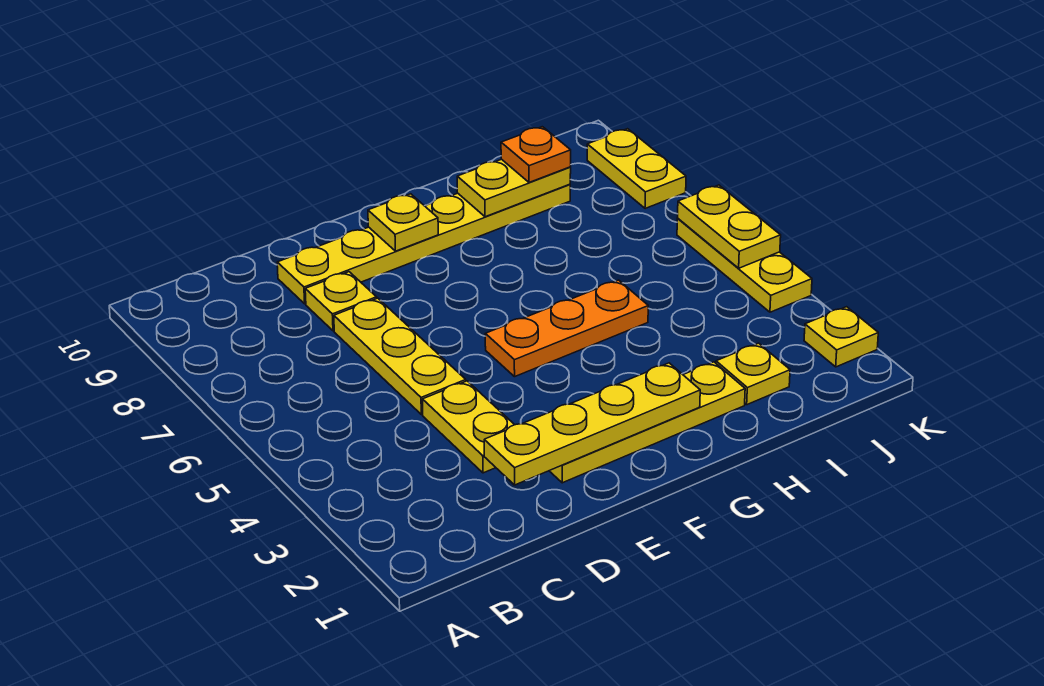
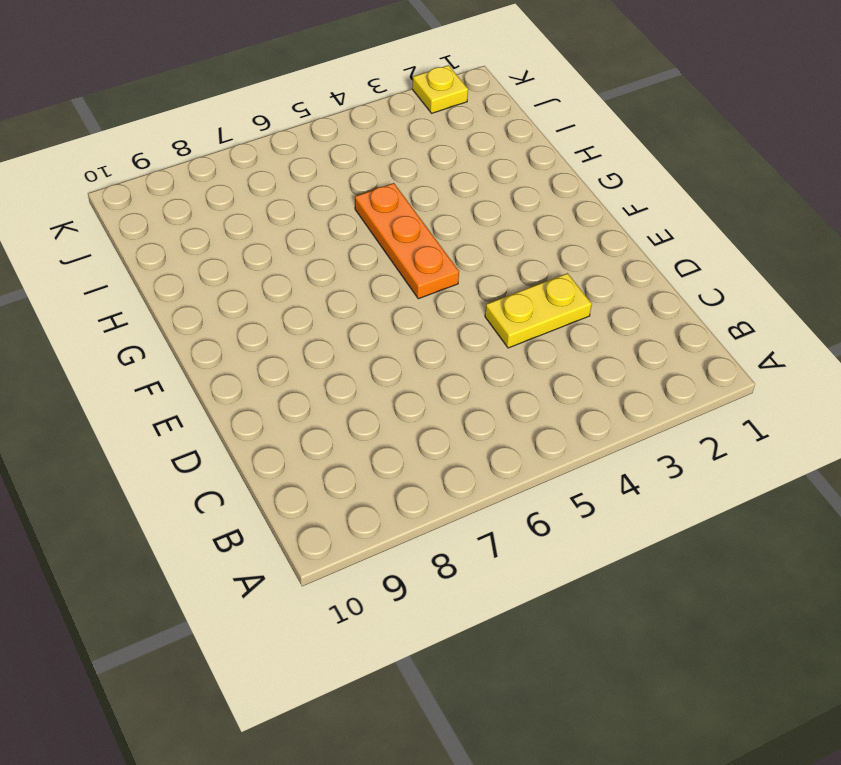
none -> yellow plate D5:D7 level 1
none -> yellow plate D8 level 1
none -> yellow plate D9:I9 level 1

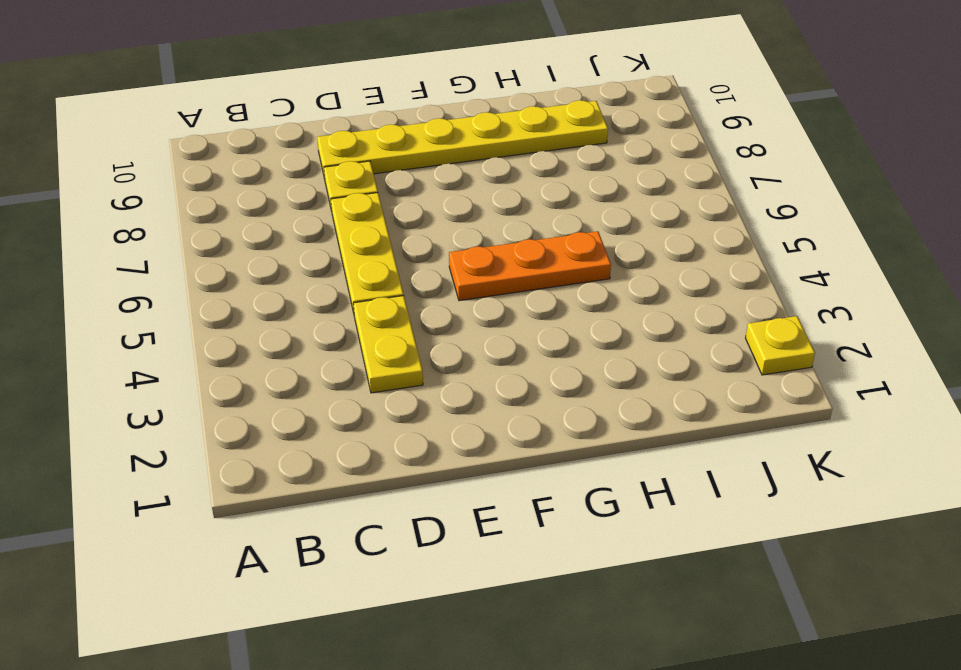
none -> yellow plate E2:H2 level 1
none -> yellow plate I2 level 1
none -> yellow plate K4:K6 level 1

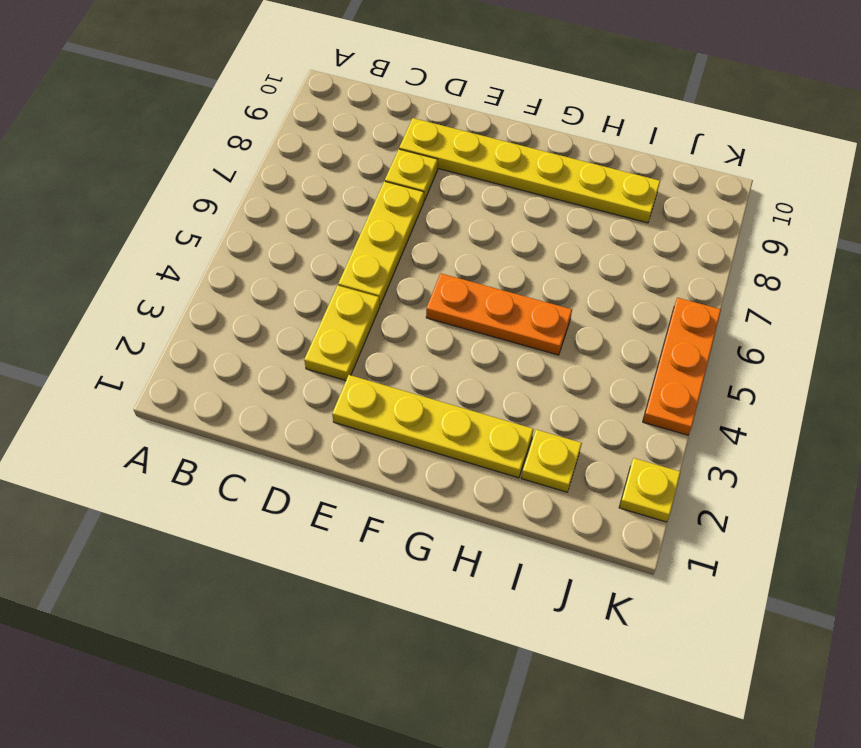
orange plate K4:K6 level 1 -> yellow plate K4:K6 level 1
none -> yellow plate K8:K9 level 1
none -> yellow plate D2:G2 level 2
none -> yellow plate F9 level 2

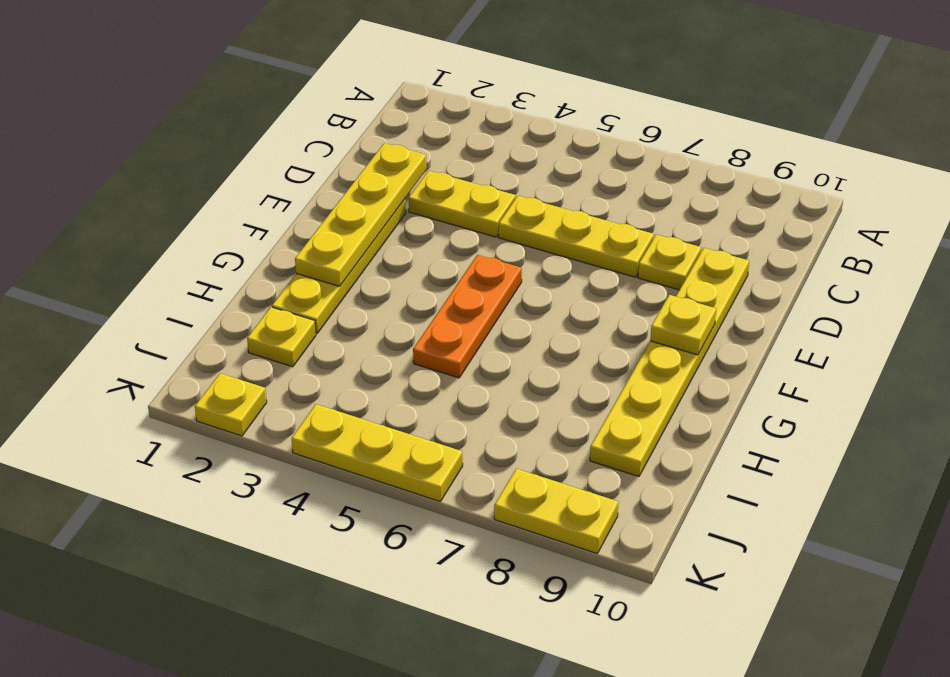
none -> yellow plate H9:I9 level 2
none -> yellow plate K5:K6 level 2
none -> orange plate I9 level 3

